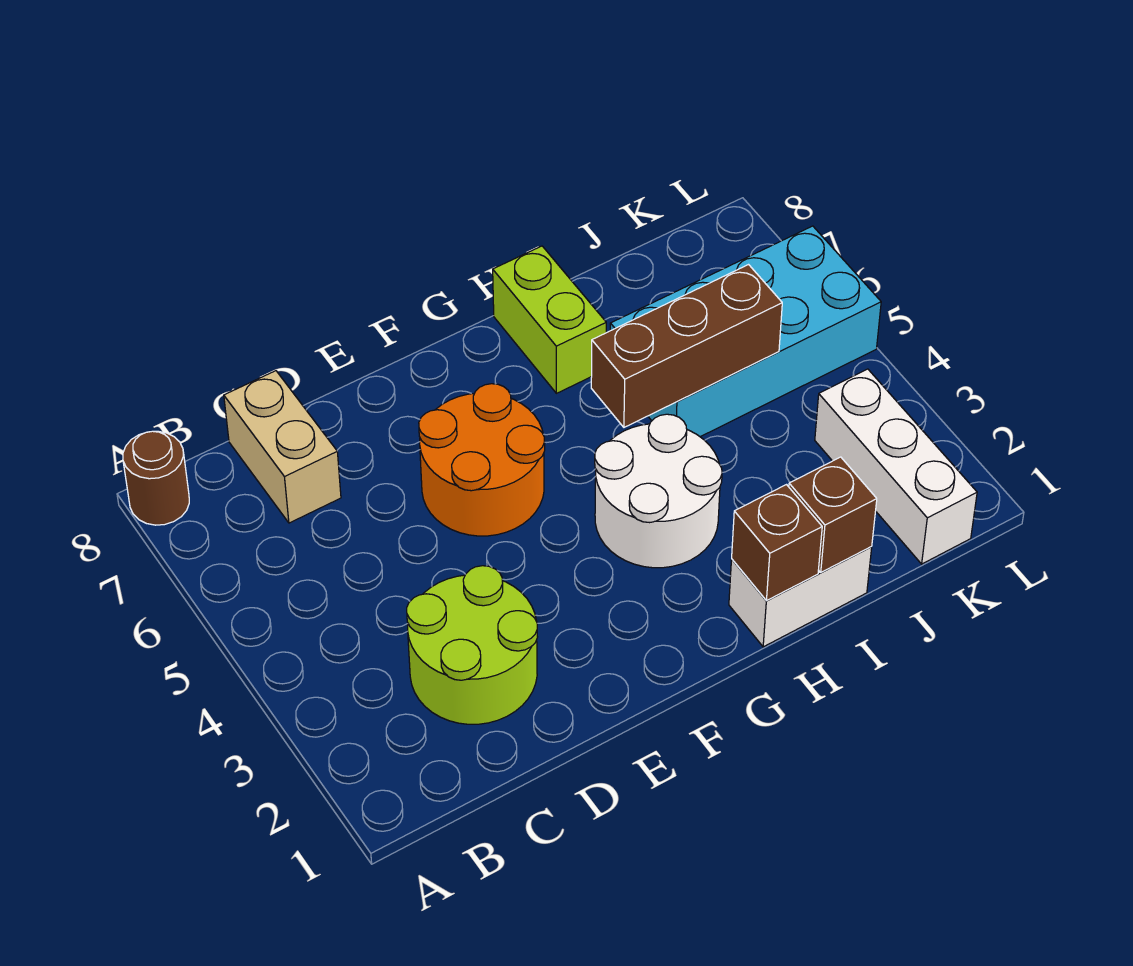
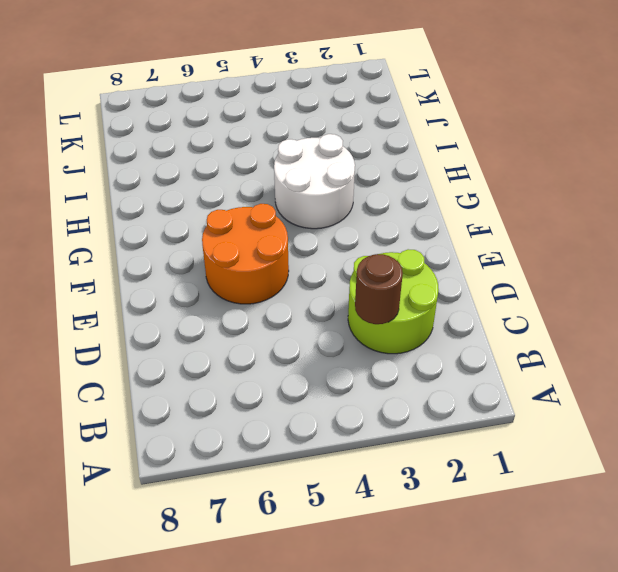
brown round brick C3 level 2 -> brown round brick A8 level 1
none -> tan brick C7:C8 level 1
none -> white brick H1:I1 level 1
none -> lime brick H7:H8 level 1

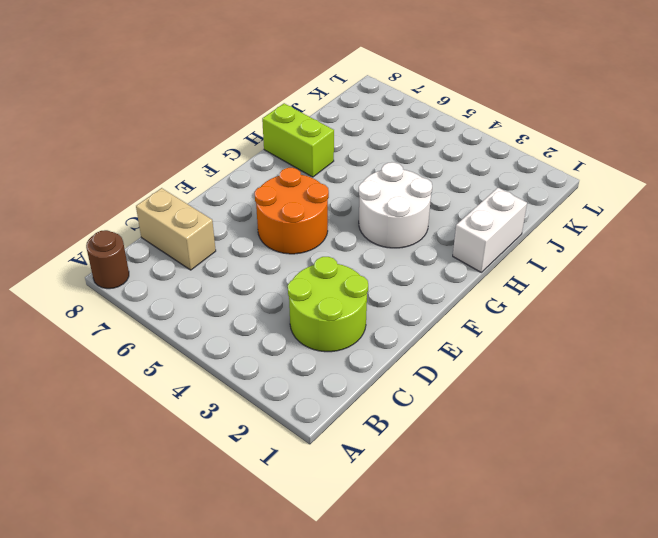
none -> cyan brick I5:L6 level 1
none -> white brick K1:K3 level 1
none -> brown brick H1 level 2

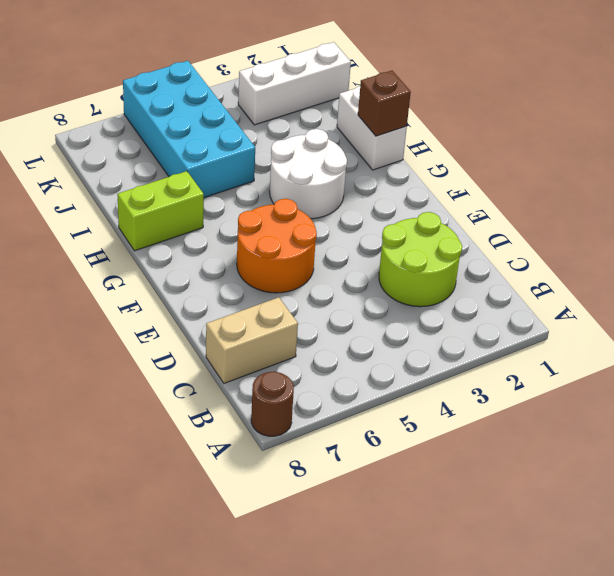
none -> brown brick H5:J5 level 2
none -> brown brick I1 level 2

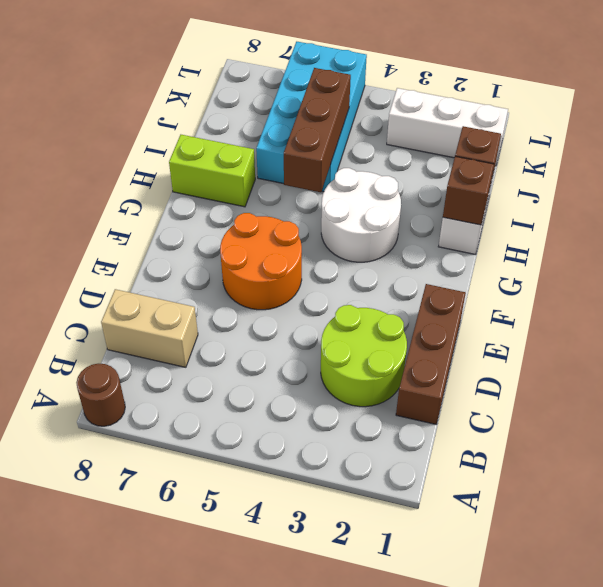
brown brick C1:E1 level 1 -> none

